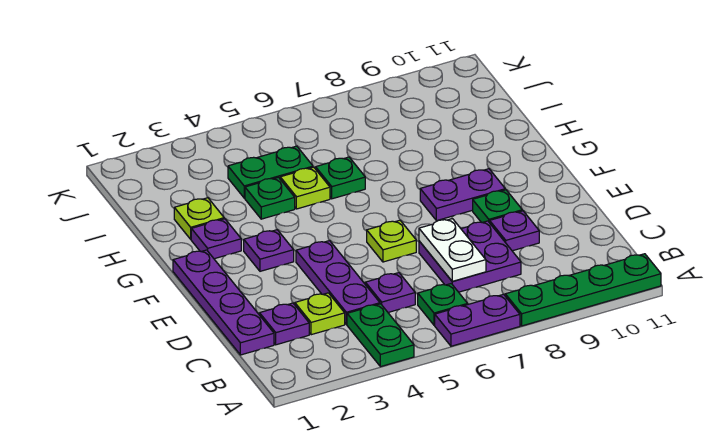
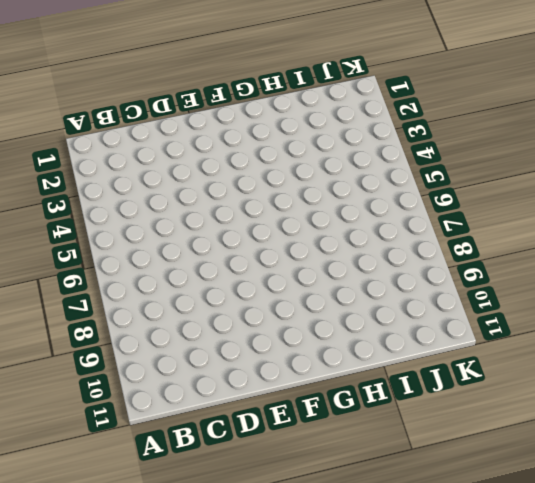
none -> green plate A4:B4 level 1
none -> purple plate A6:A7 level 1
none -> green plate A8:A11 level 1

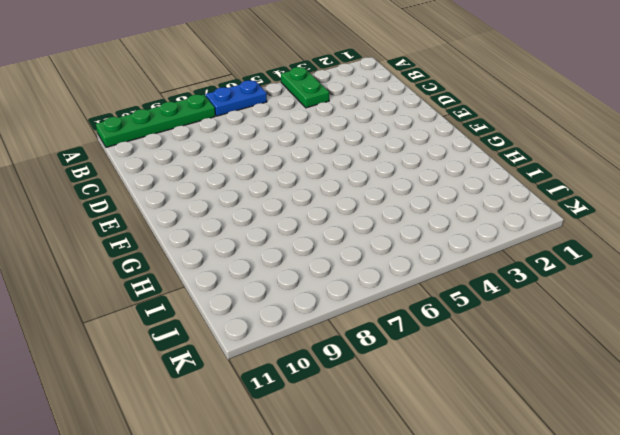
blue plate A6:A7 level 1 -> purple plate A6:A7 level 1
none -> green plate B6 level 1
none -> purple plate C1:F1 level 1
none -> purple plate C2 level 1

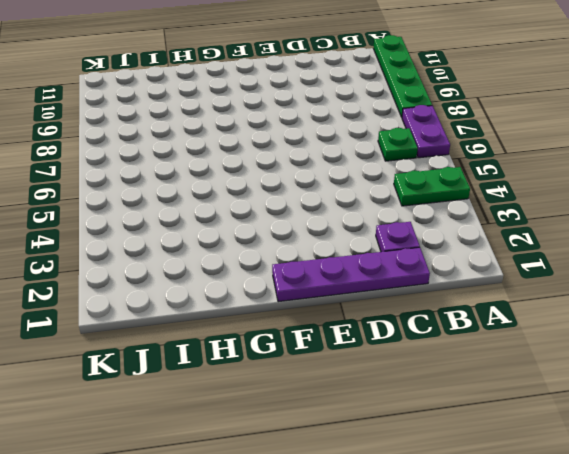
none -> lime plate C3 level 1
none -> purple plate C4:E4 level 1
none -> purple plate C5 level 1

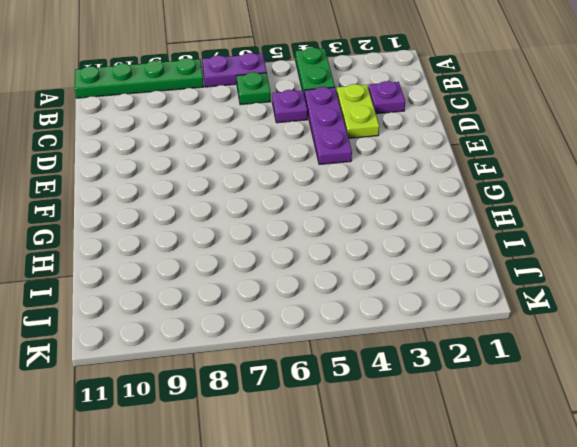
lime plate C3:D3 level 1 -> lime plate C3 level 1
none -> purple plate C1:F1 level 1
none -> purple plate C7:D8 level 1
none -> purple plate D9 level 1

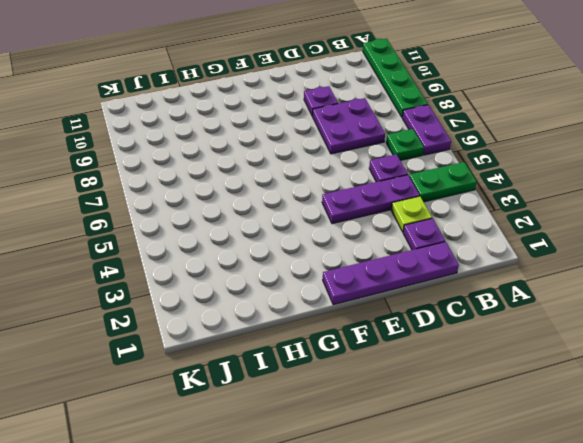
none -> lime plate E6 level 1
none -> green plate E9 level 1
none -> purple plate F3 level 1

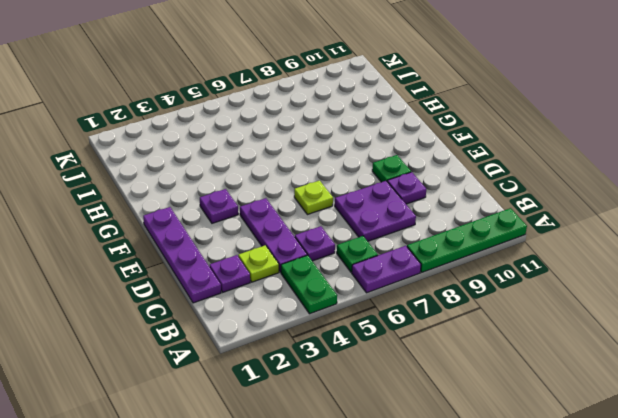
none -> purple plate F8:F9 level 1
none -> purple plate G2 level 1
none -> lime plate H2 level 1

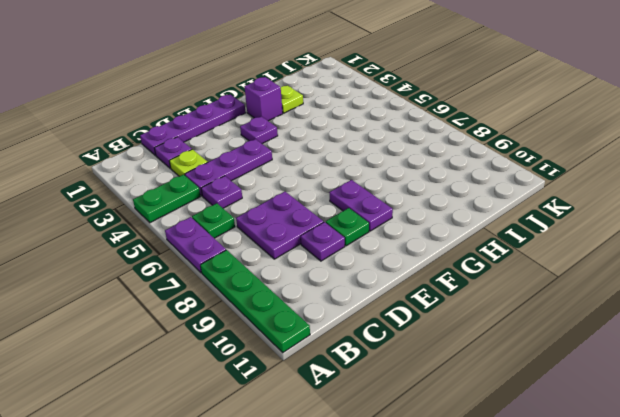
purple brick G2 level 1 -> purple plate G2 level 1
none -> lime plate E6 level 1
none -> green plate H4 level 1
none -> lime plate H5 level 1

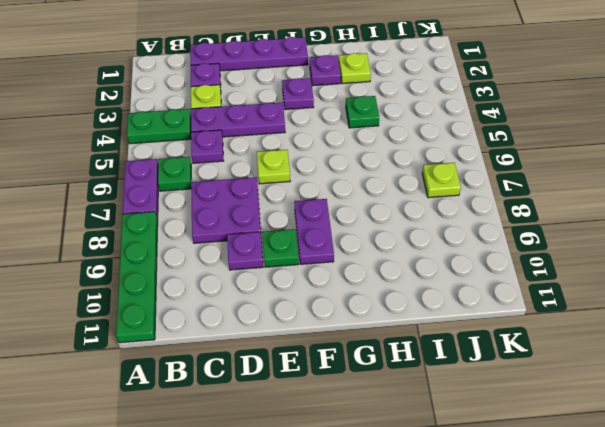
lime plate J7 level 1 -> lime plate H5 level 1
none -> green plate H6 level 1
none -> green plate I4:I5 level 1
none -> white plate C7:D7 level 2

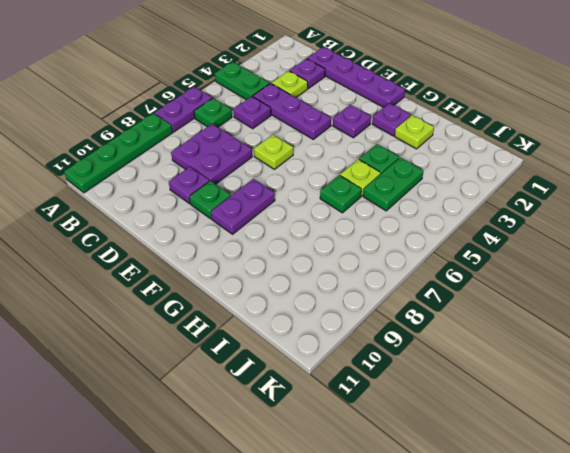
none -> white plate C7:D7 level 2

